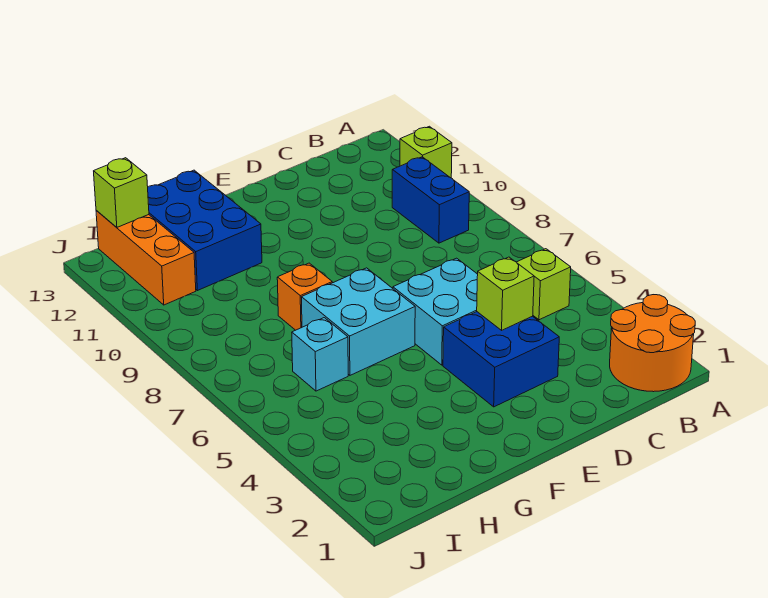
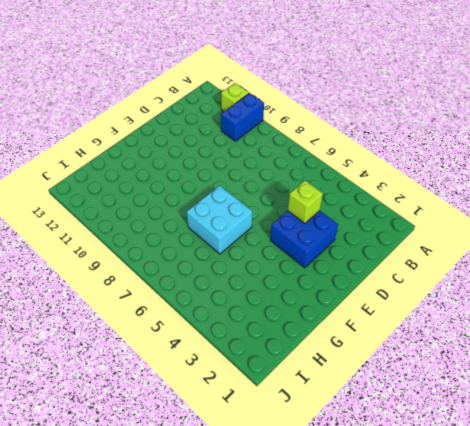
blue brick A10:B10 level 1 -> blue brick B9:B10 level 1
none -> orange round brick A1:B2 level 1
none -> lime brick B5 level 1
none -> cyan brick D5:E6 level 1

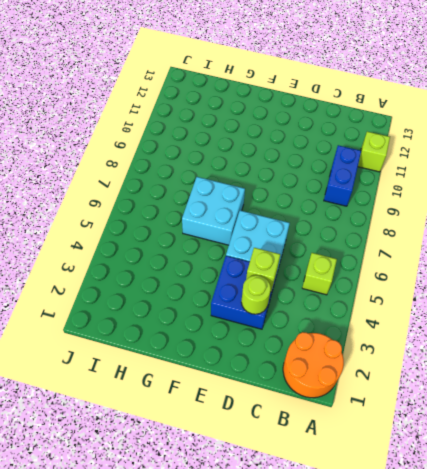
lime round brick D3 level 2 -> none
none -> orange brick G8 level 1
none -> blue brick G11:H13 level 1
none -> cyan brick H6 level 1

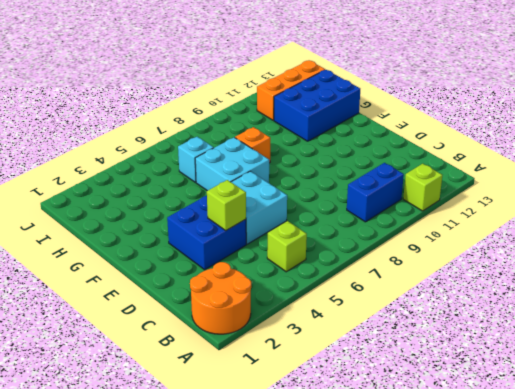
none -> lime brick I13 level 2

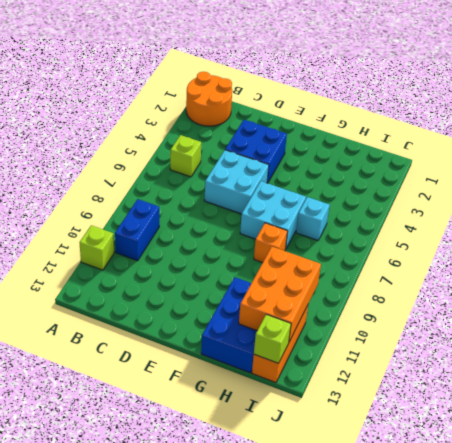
orange brick H10:I12 level 2 -> none
none -> lime brick D4 level 2

